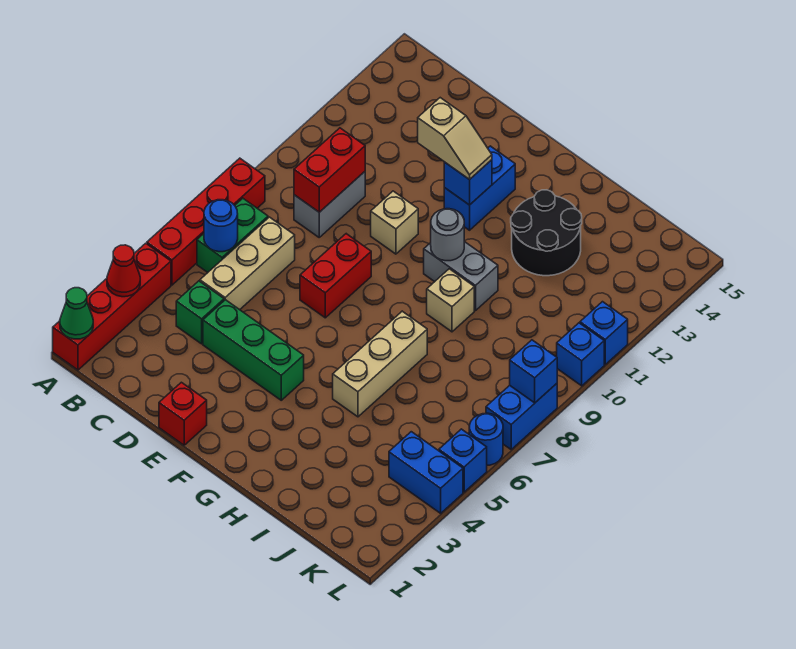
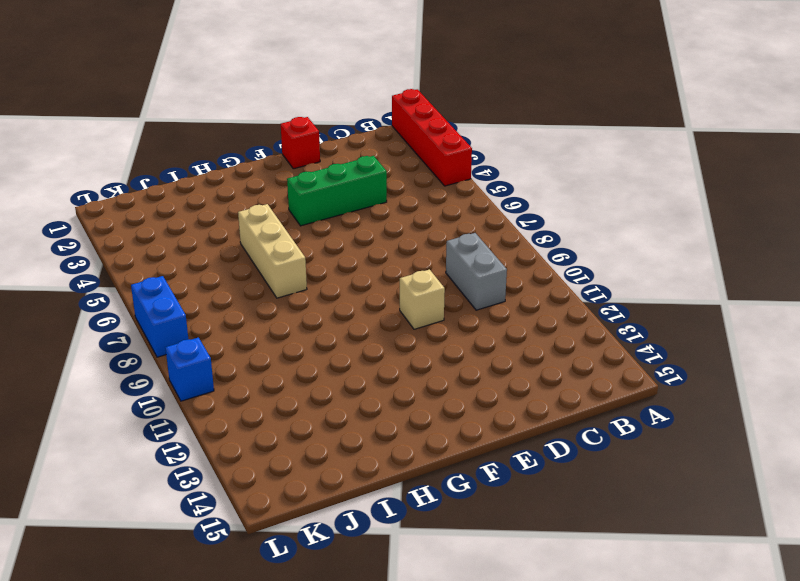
none -> red brick A5:A8 level 1
none -> green brick B6:B7 level 1
none -> green brick C4 level 1

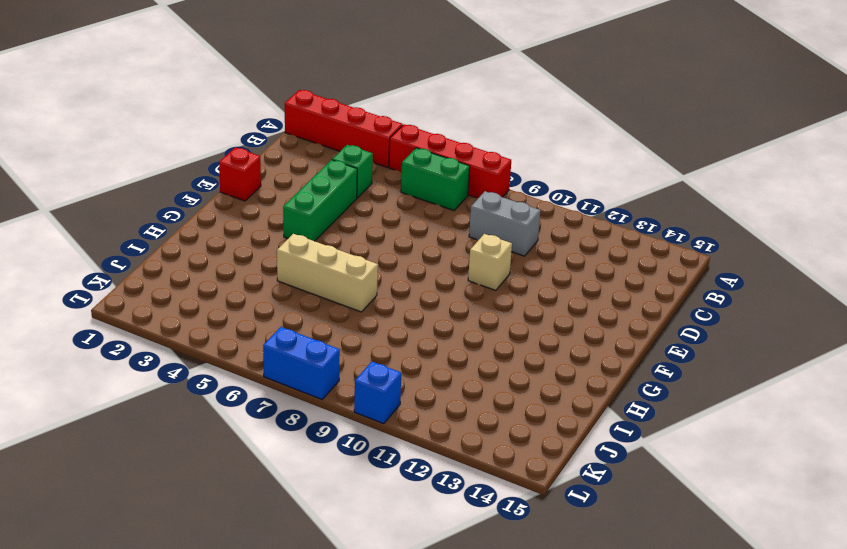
none -> tan brick C5:C7 level 1
none -> red brick E7:E8 level 1
none -> blue brick F12:F13 level 1

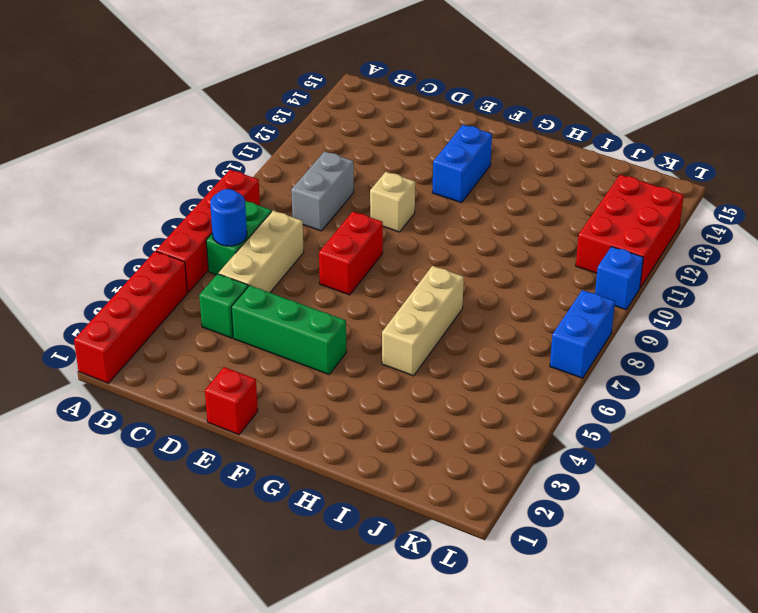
red brick K11:L13 level 1 -> blue brick L11 level 1
none -> grey brick G10:H10 level 1
none -> tan brick H9 level 1
none -> black round brick H12:I13 level 1

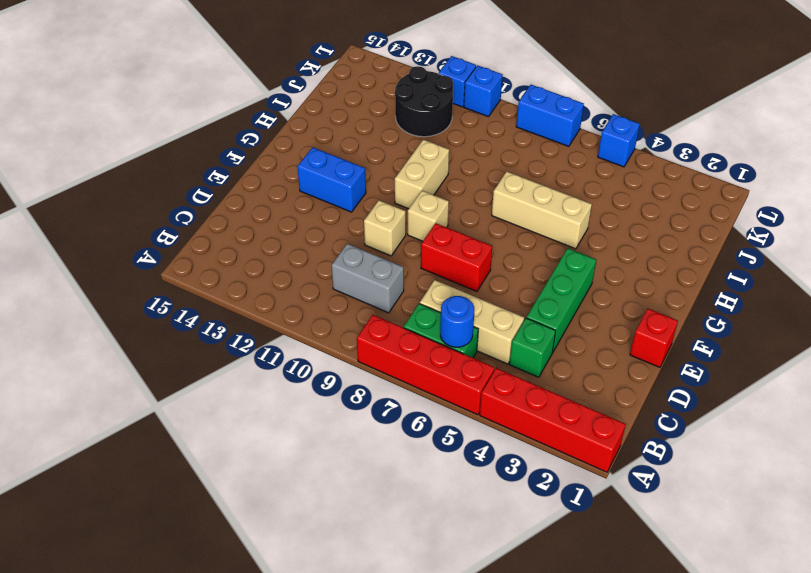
tan brick F9 level 1 -> tan brick H9 level 1
tan brick G10:H10 level 1 -> grey brick G10:H10 level 1
black round brick J11:K12 level 1 -> black round brick H12:I13 level 1
none -> blue brick K4:L4 level 1
none -> blue round brick L6 level 1
none -> green cone A1 level 2

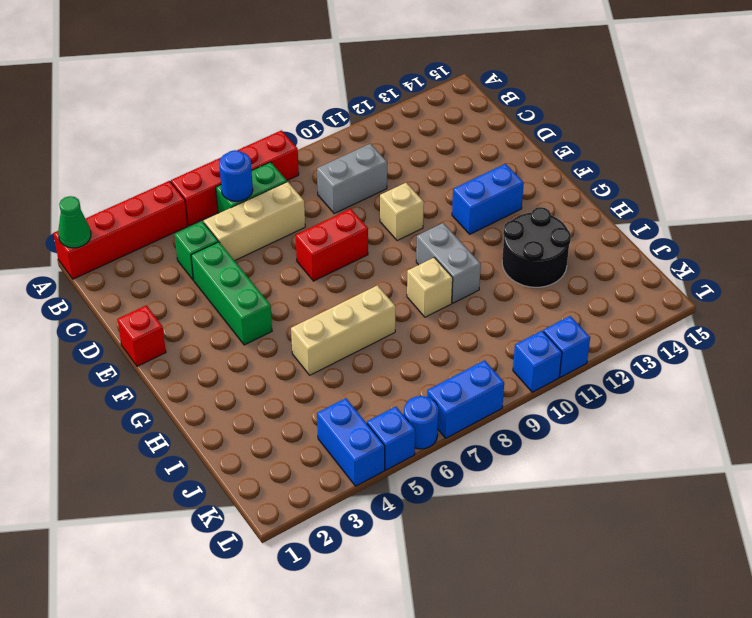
none -> red cone A3 level 2
none -> red brick C9:C10 level 2
none -> blue brick F12 level 2

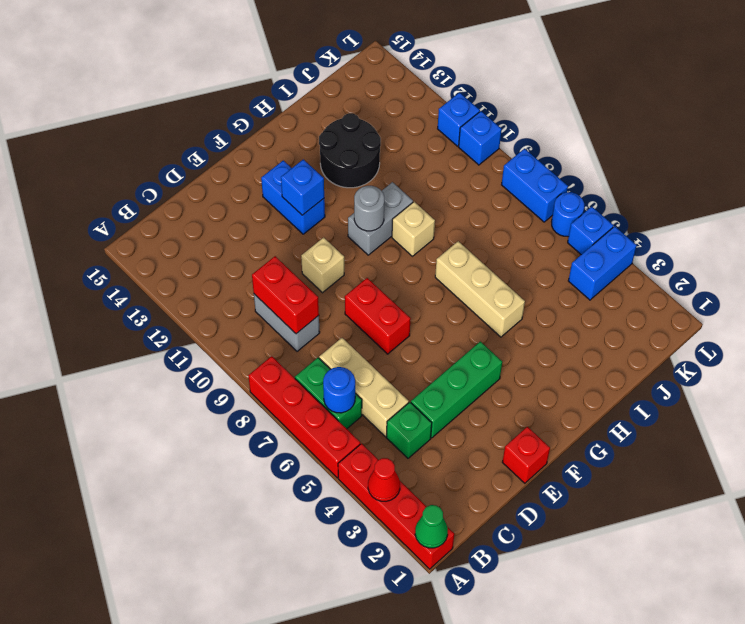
none -> blue brick L8 level 2
none -> tan slope E12:F12 level 3 top E

